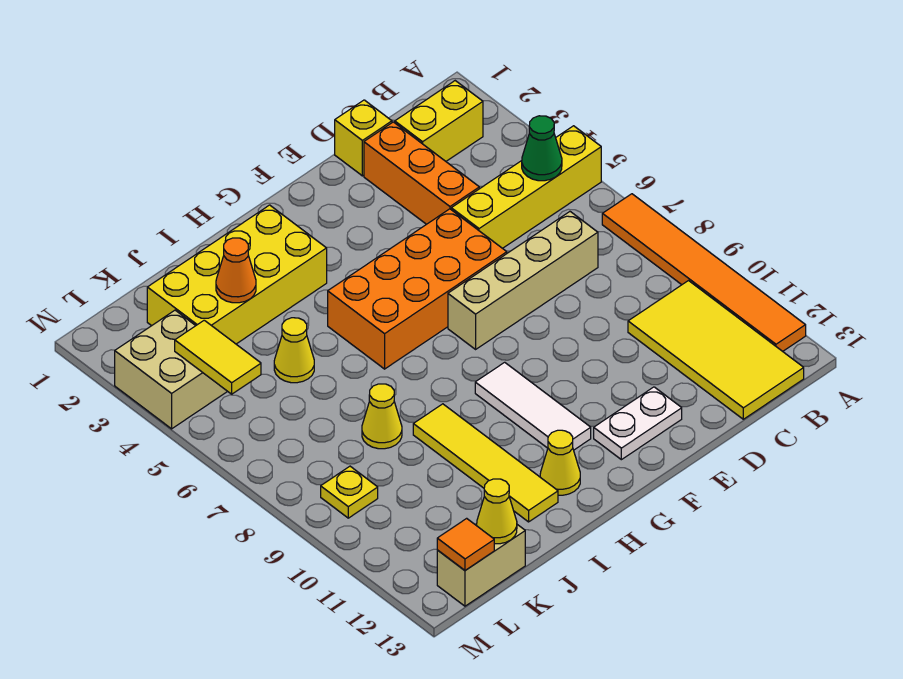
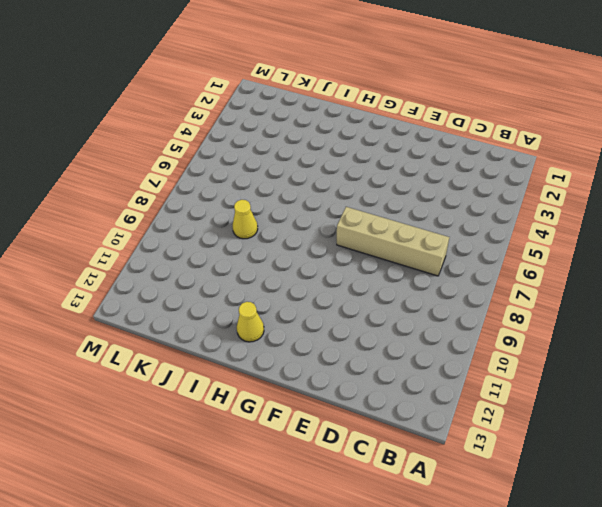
none -> yellow brick A5:D5 level 1
none -> orange tile A7:A12 level 1
none -> yellow brick B2:C2 level 1

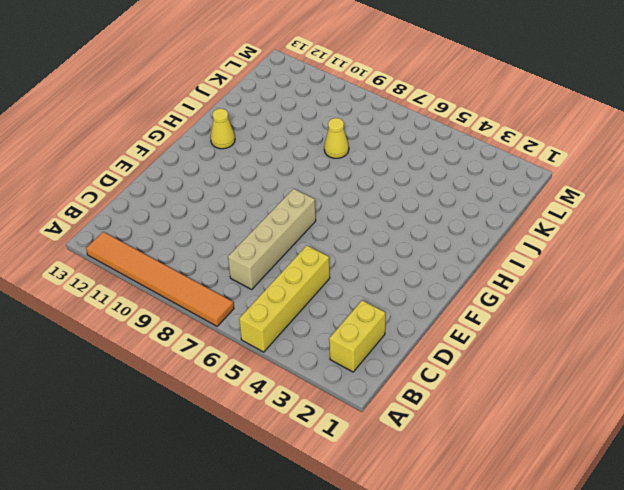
none -> yellow tile B10:C13 level 1
none -> yellow brick D1 level 1
none -> orange brick D2:D4 level 1

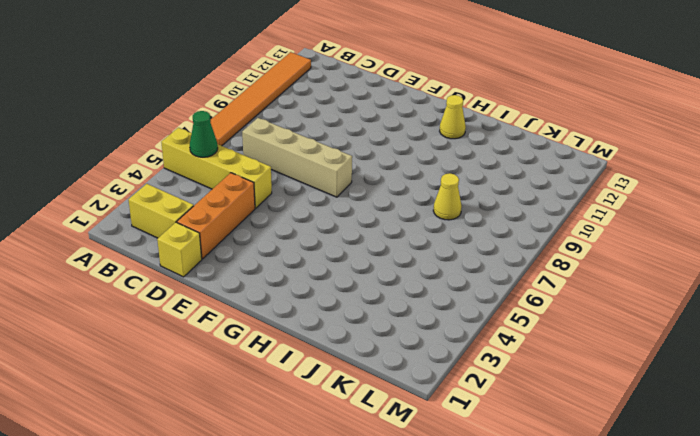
none -> yellow tile B10:C13 level 1
none -> orange brick E5:H6 level 1
none -> white plate E12:F12 level 1

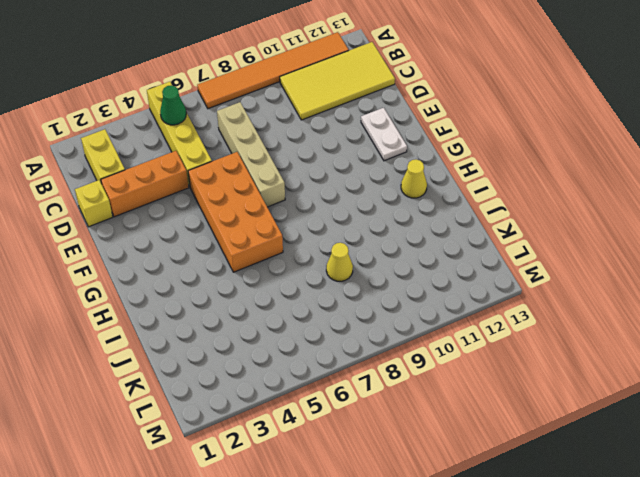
none -> white tile G9:G11 level 1
none -> yellow brick H2:K3 level 1
none -> yellow tile I9:I12 level 1

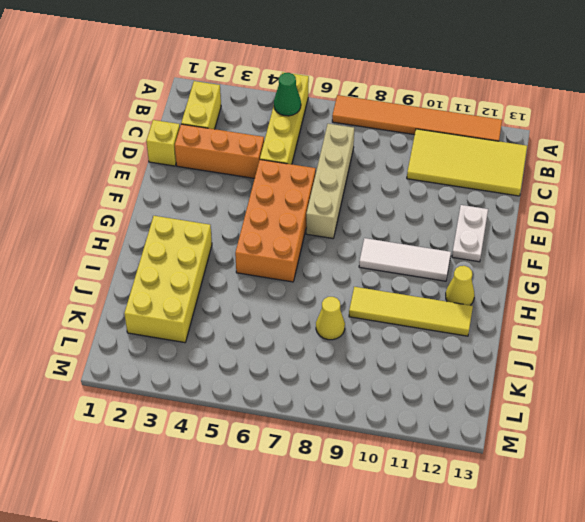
none -> yellow cone J5 level 1
none -> tan brick K13:L13 level 1
none -> tan brick L3:M4 level 1

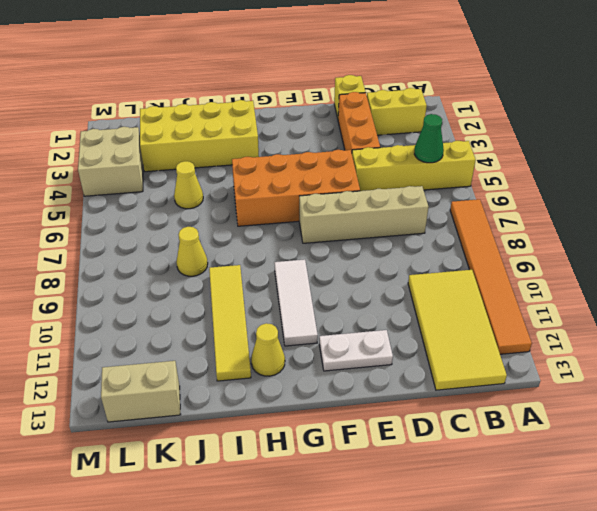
none -> yellow plate L9 level 1
none -> orange cone J3 level 2
none -> yellow cone K13 level 2

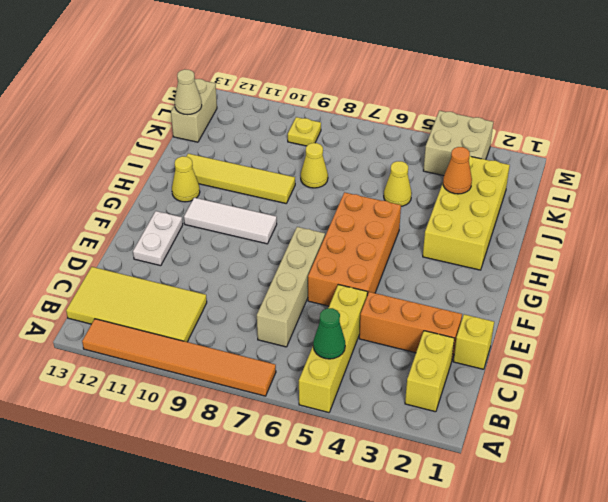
tan cone K13 level 2 -> yellow cone K13 level 2
none -> yellow tile L4:L5 level 2
none -> orange tile L13 level 2

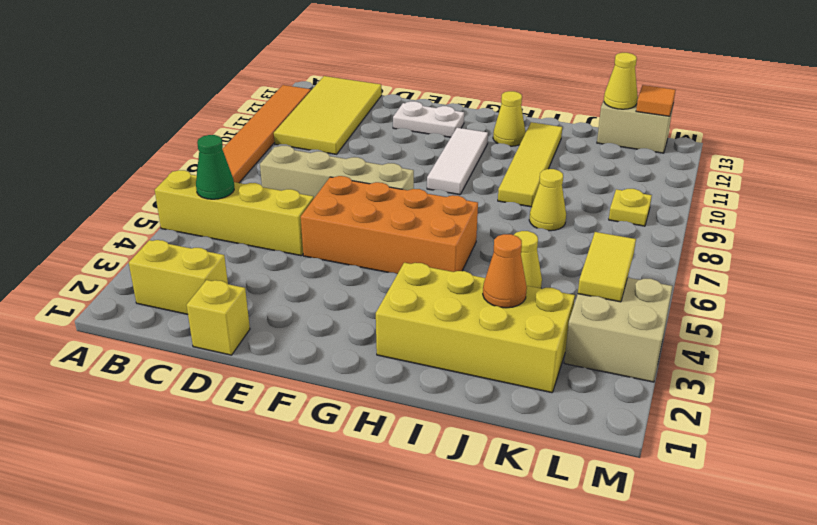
none -> orange brick D2:D4 level 1

